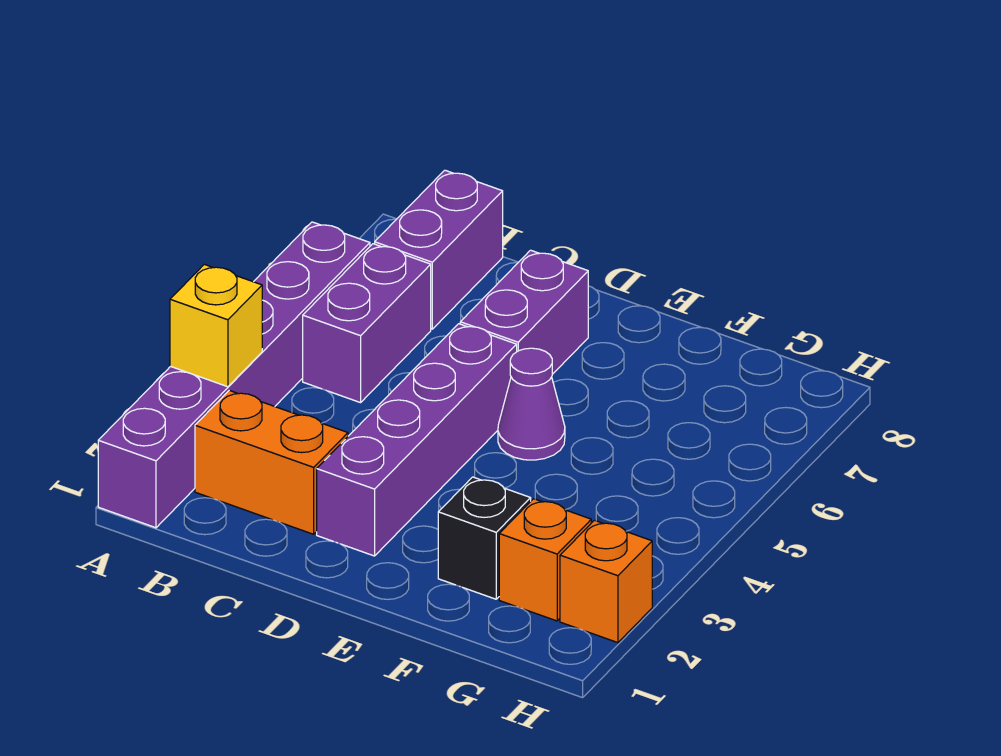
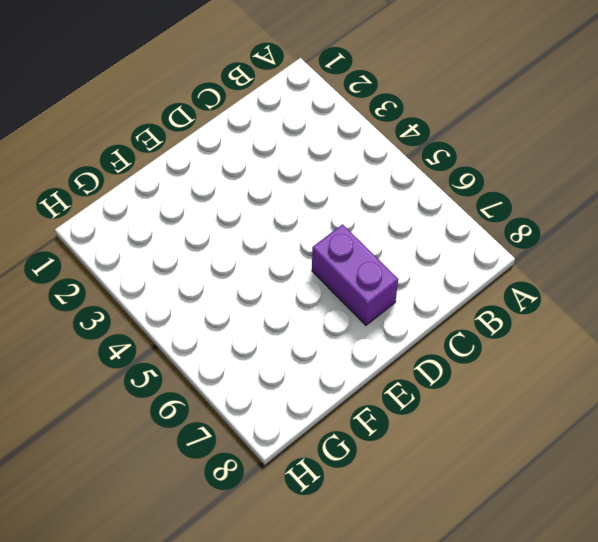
none -> purple brick A1:A6 level 1
none -> orange brick B2:C2 level 1

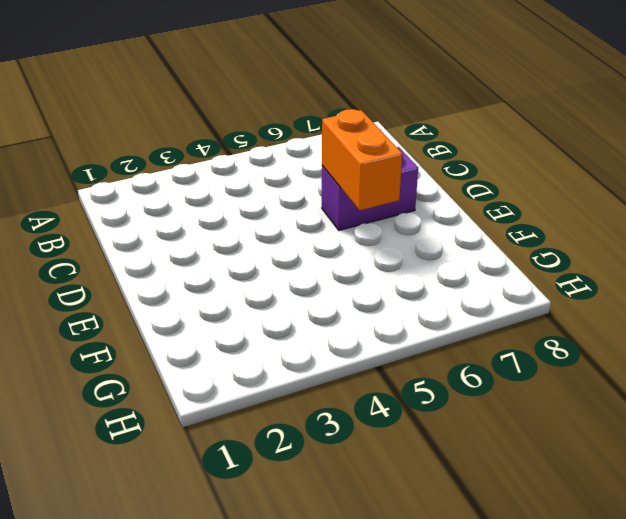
orange brick D6:E6 level 2 -> orange brick B2:C2 level 1
none -> purple brick A1:A6 level 1
none -> purple brick B5:B6 level 1

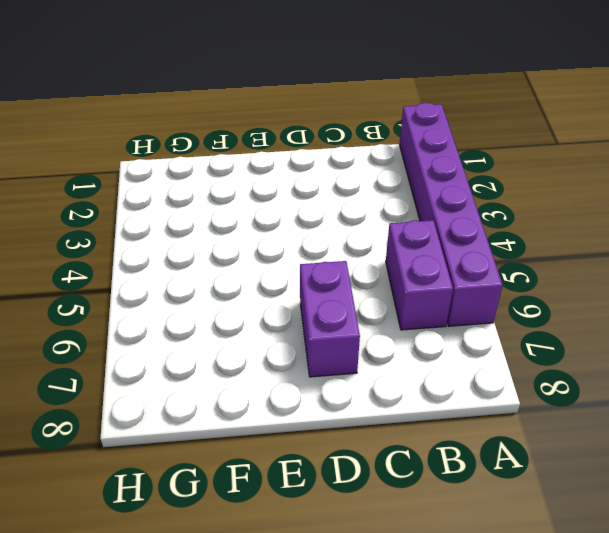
none -> orange brick B2:C2 level 1
none -> purple brick B7:B8 level 1

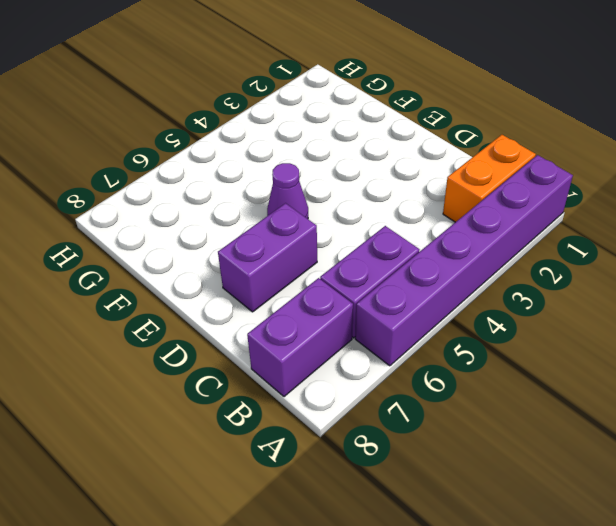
orange brick B1:B2 level 1 -> orange brick B2:C2 level 1
none -> purple brick D2:D5 level 1
none -> black brick F2 level 1

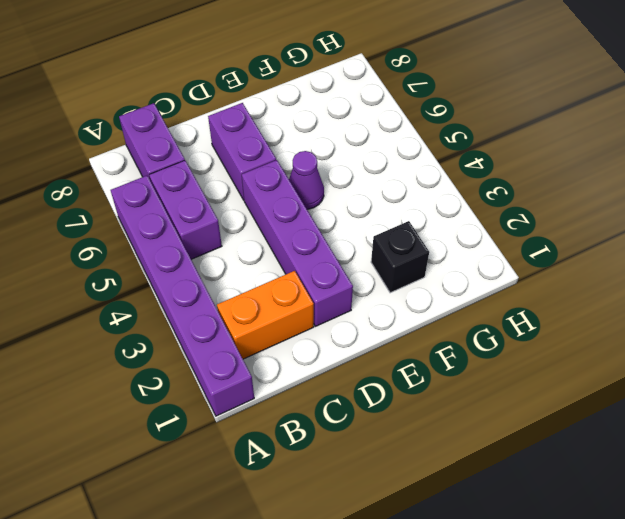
none -> orange brick G2 level 1
none -> orange brick H2 level 1

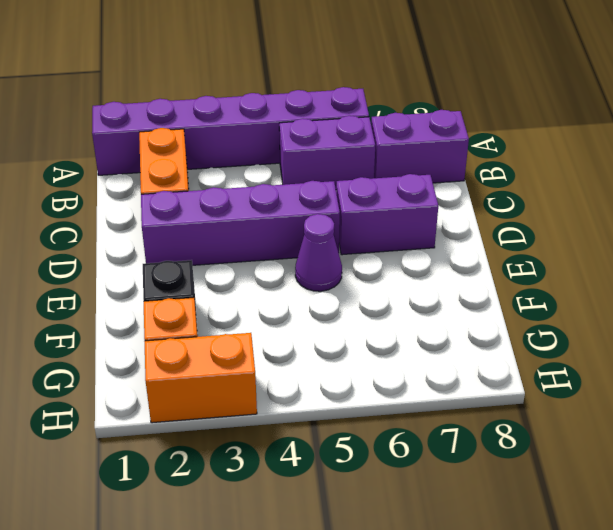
orange brick H2:H3 level 1 -> orange brick H2 level 1
none -> yellow brick A3 level 2

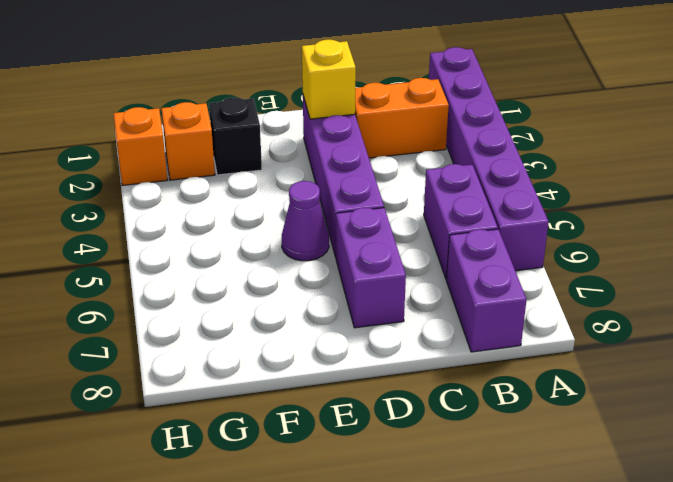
yellow brick D2 level 2 -> yellow brick A3 level 2

